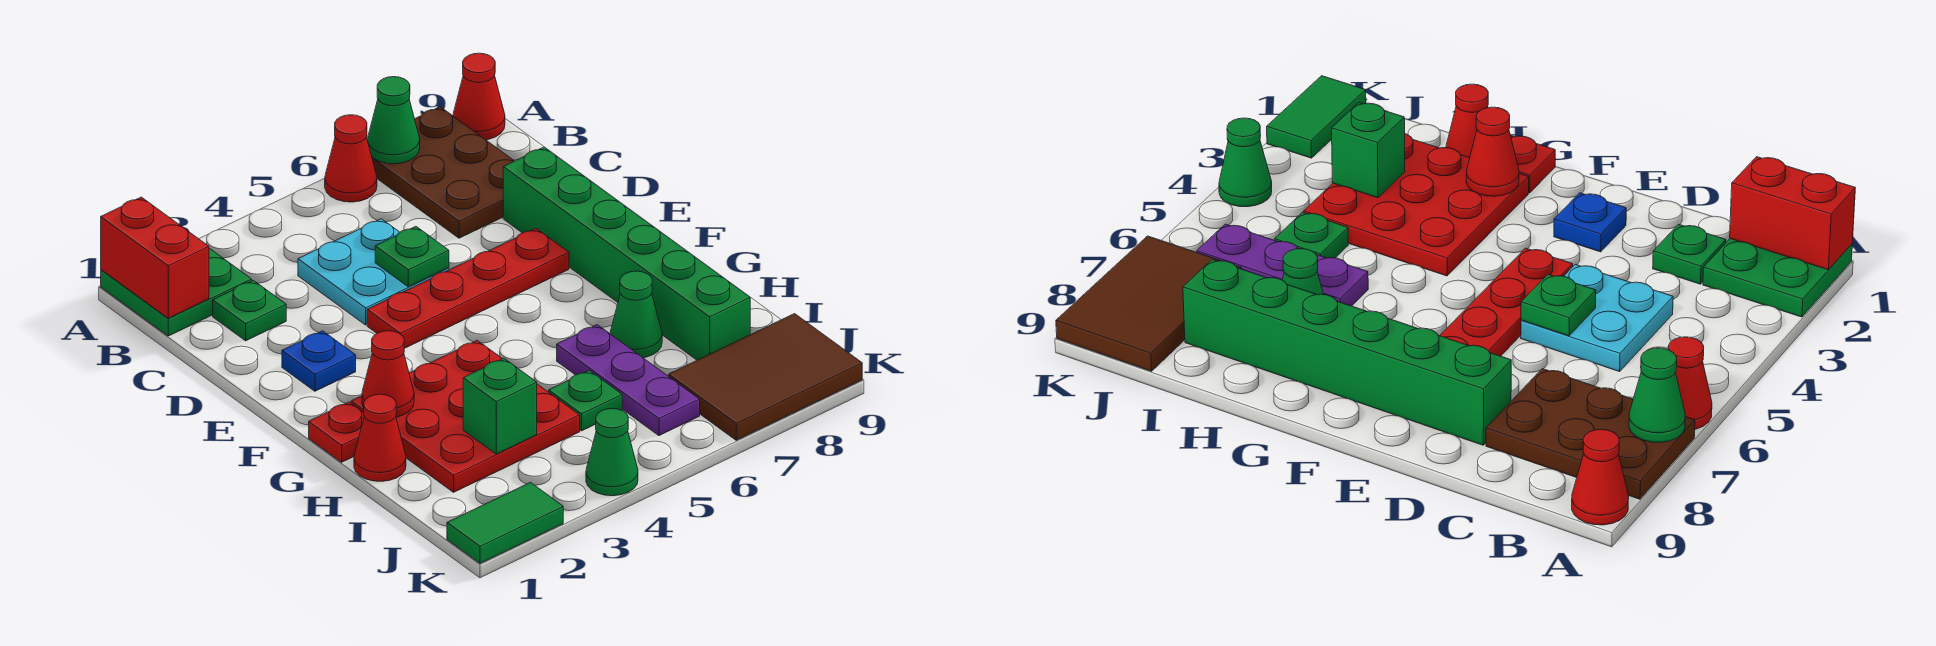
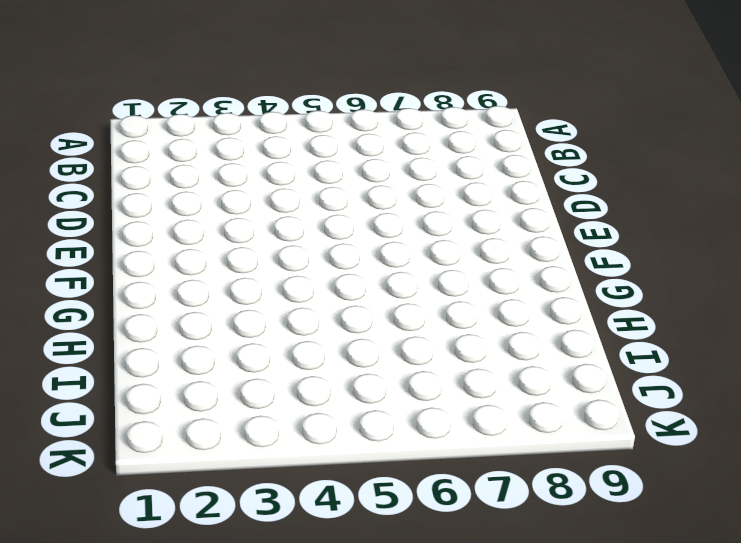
none -> green plate A1:B2 level 1
none -> red cone A6 level 1
none -> brown plate A7:C8 level 1

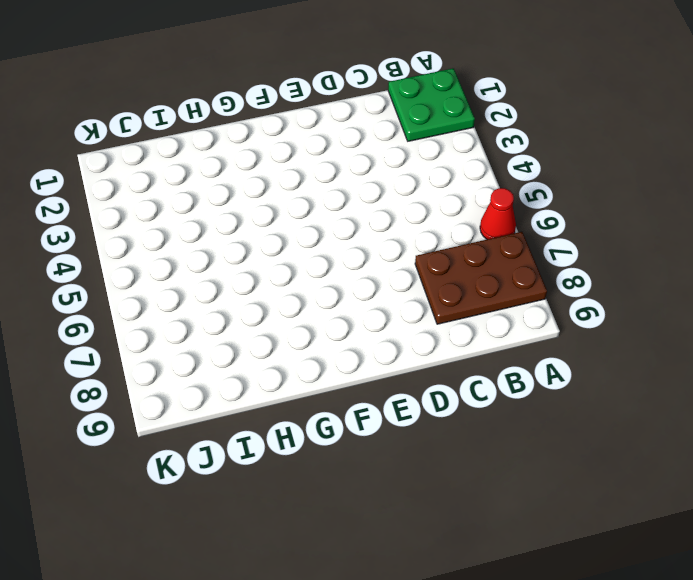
none -> red cone A9 level 1
none -> green plate C2 level 1
none -> cyan plate C4:D5 level 1

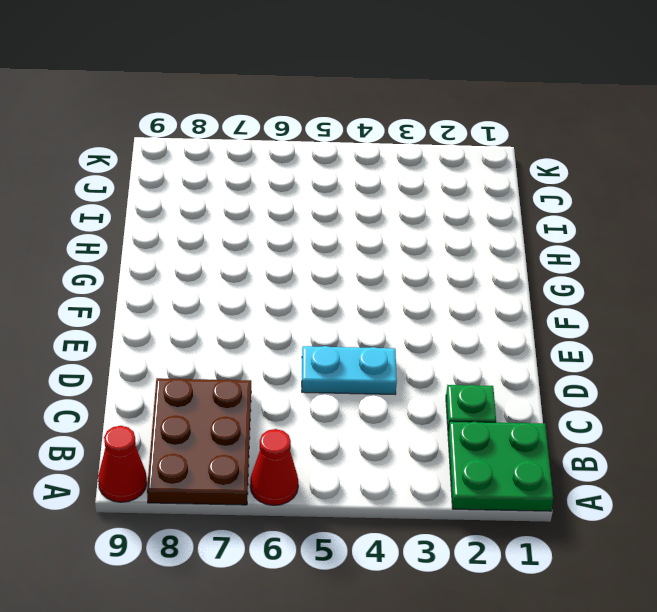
cyan plate D4:D5 level 1 -> cyan plate C4:D5 level 1
none -> green brick D8:I8 level 1
none -> blue plate E2 level 1
none -> red plate E4:E7 level 1

